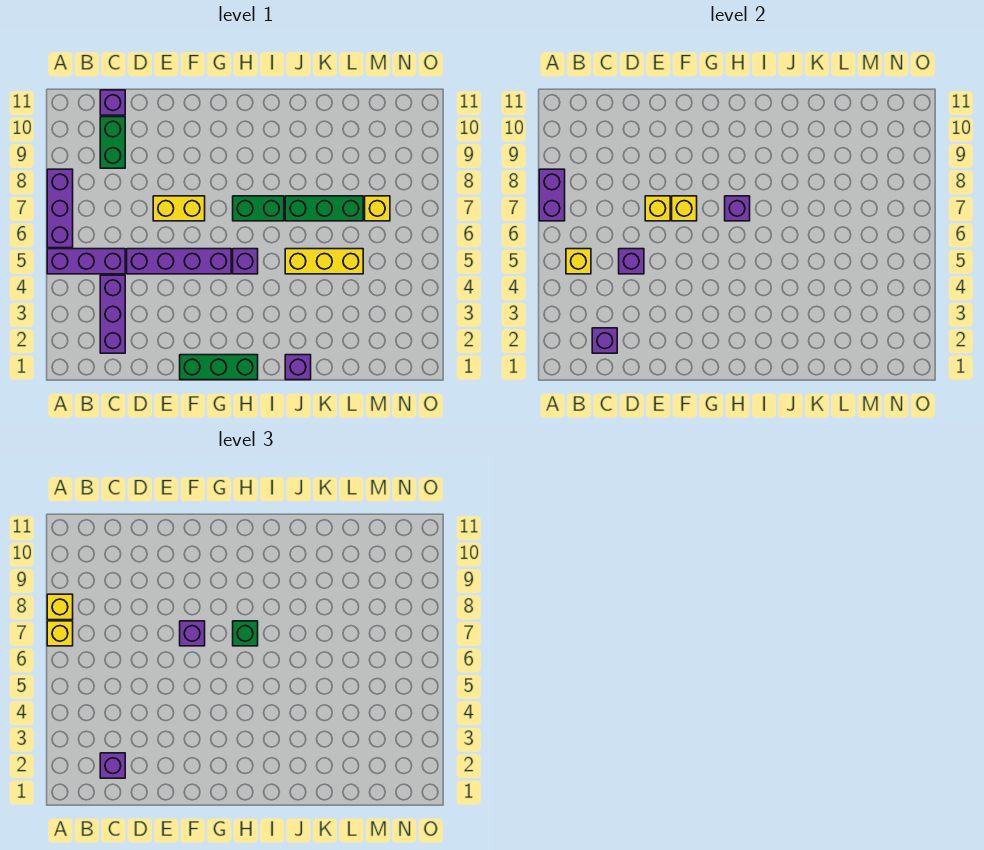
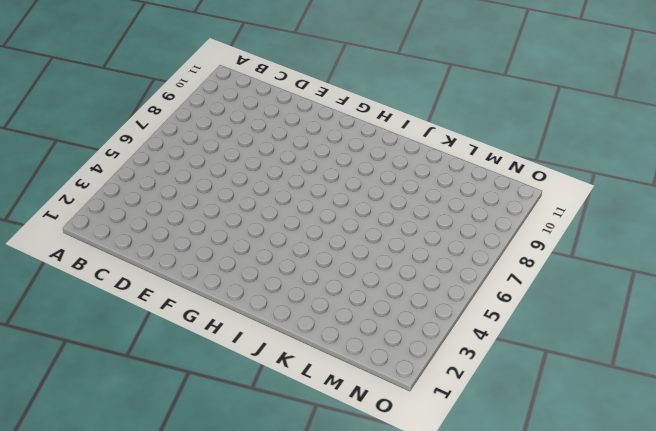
none -> purple brick A5:C5 level 1
none -> purple brick A6:A8 level 1
none -> purple brick C2:C4 level 1

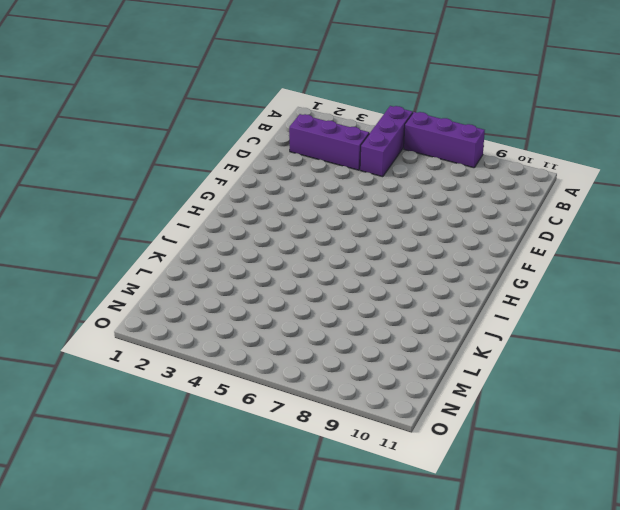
none -> green brick C9:C10 level 1
none -> purple brick C11 level 1
none -> purple brick D5:G5 level 1

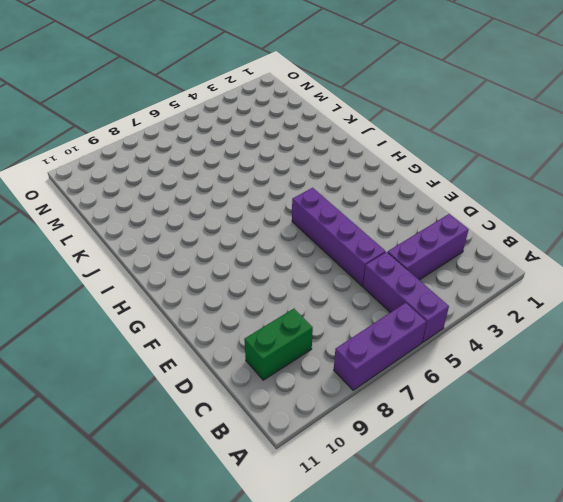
none -> purple brick C11 level 1
none -> yellow brick E7:F7 level 1
none -> green brick F1:H1 level 1

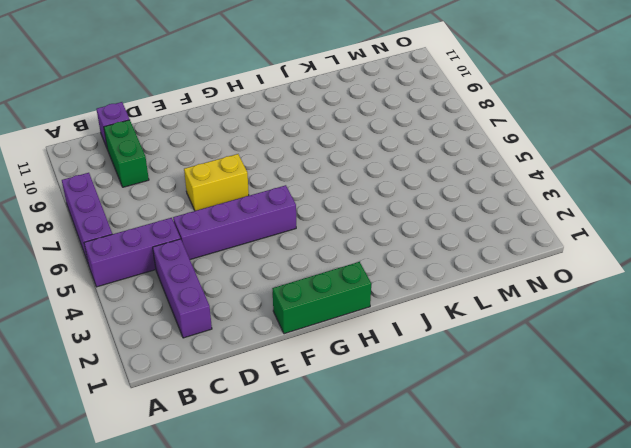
none -> purple brick H5 level 1
none -> green brick H7:I7 level 1
none -> purple brick J1 level 1

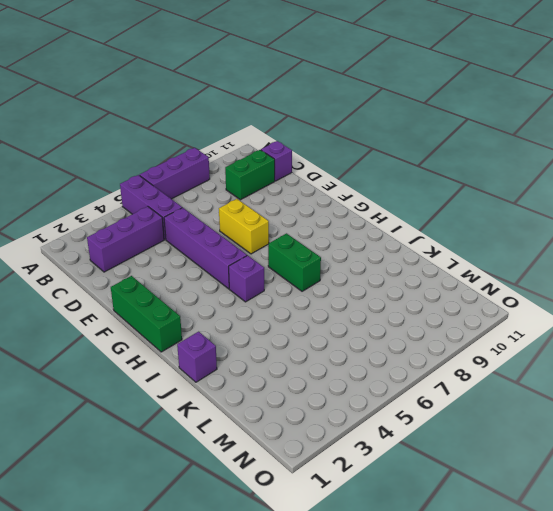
none -> yellow brick J5:L5 level 1
none -> green brick J7:L7 level 1
none -> yellow brick M7 level 1

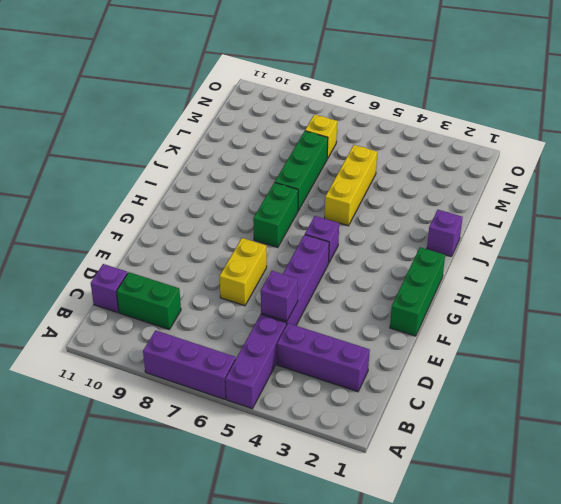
none -> purple brick A7:A8 level 2
none -> yellow brick B5 level 2
none -> purple brick C2 level 2

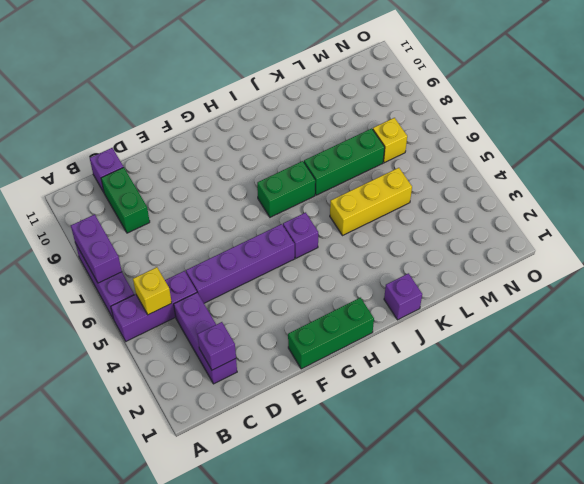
none -> yellow brick E7:F7 level 1
none -> purple brick D5 level 2
none -> yellow brick E7 level 2

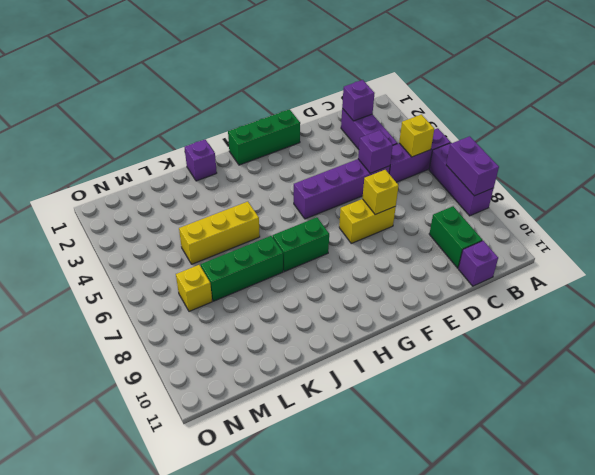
none -> purple brick H5 level 1
none -> yellow brick F7 level 2
none -> purple brick H7 level 2

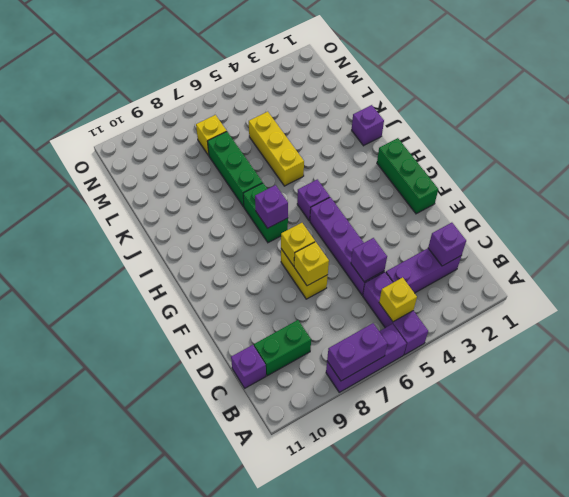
none -> yellow brick A7 level 3
none -> yellow brick A8 level 3
none -> purple brick C2 level 3

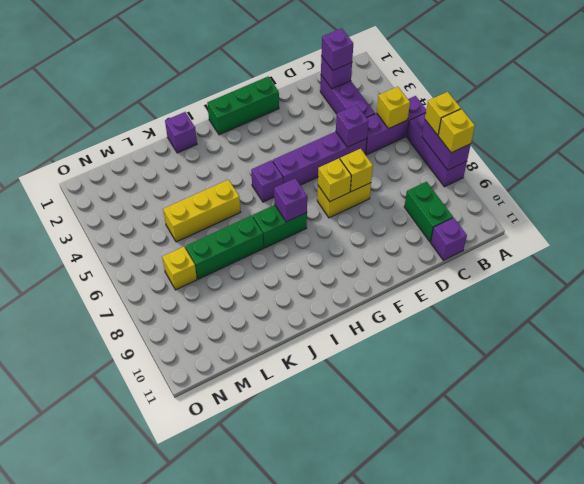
none -> purple brick F7 level 3
none -> green brick H7 level 3

